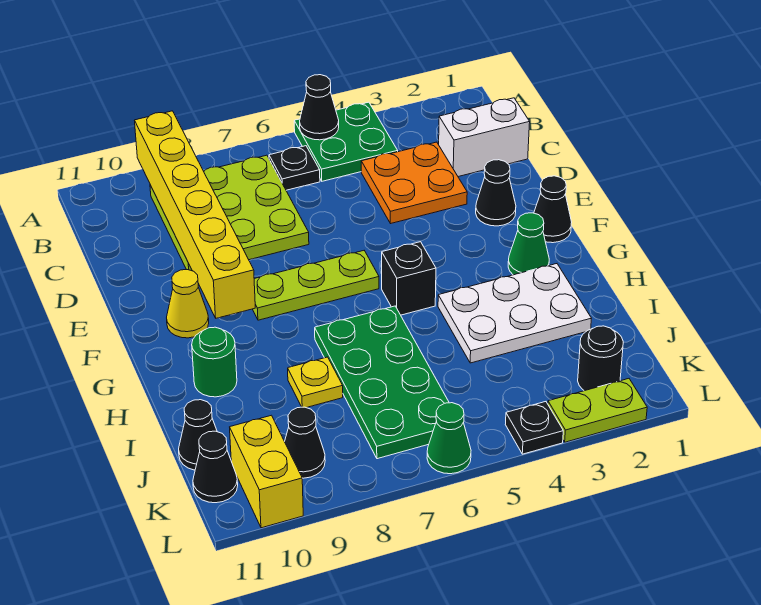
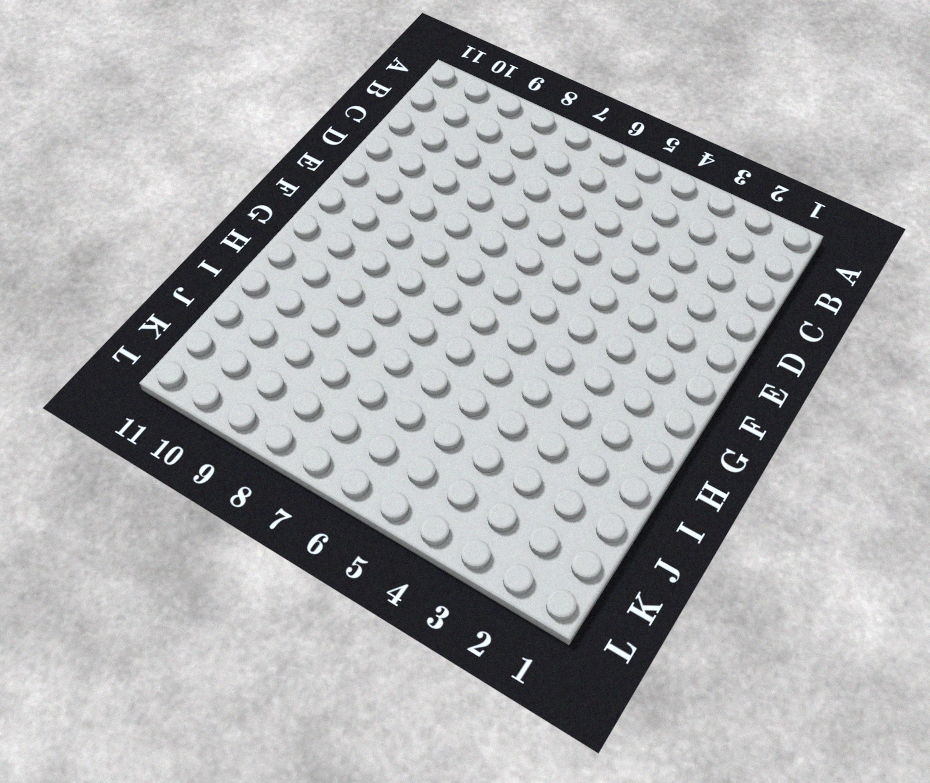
none -> green plate A4:B5 level 1
none -> black plate B6 level 1
none -> lime plate B7:D9 level 1

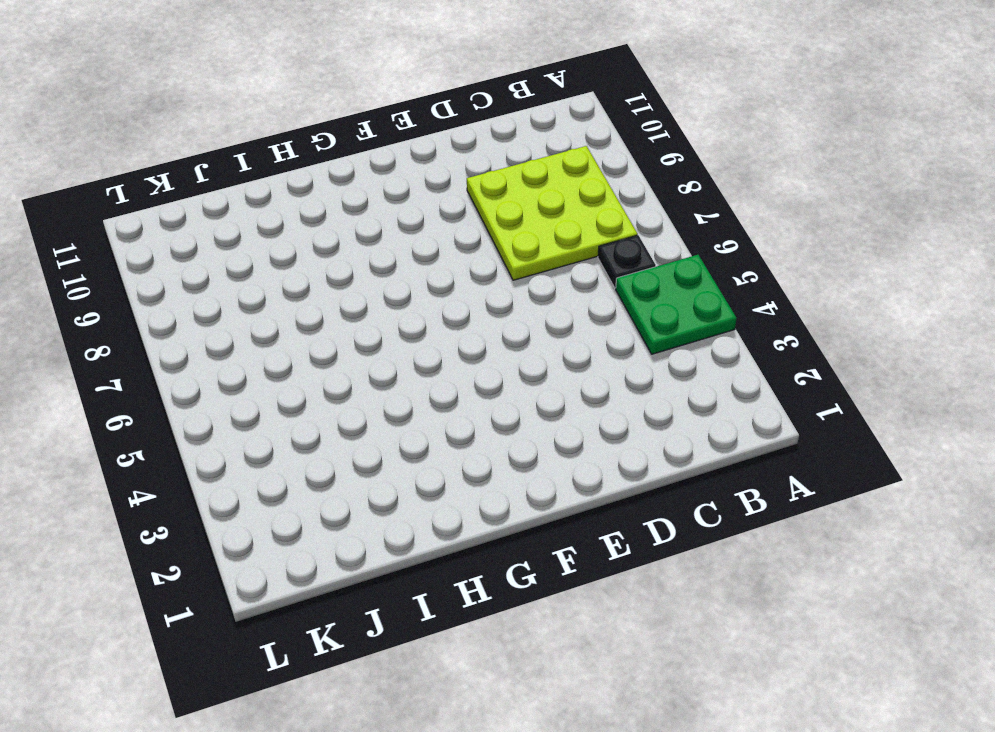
none -> white brick C1:C2 level 1
none -> orange plate C3:D4 level 1
none -> black cone E2 level 1

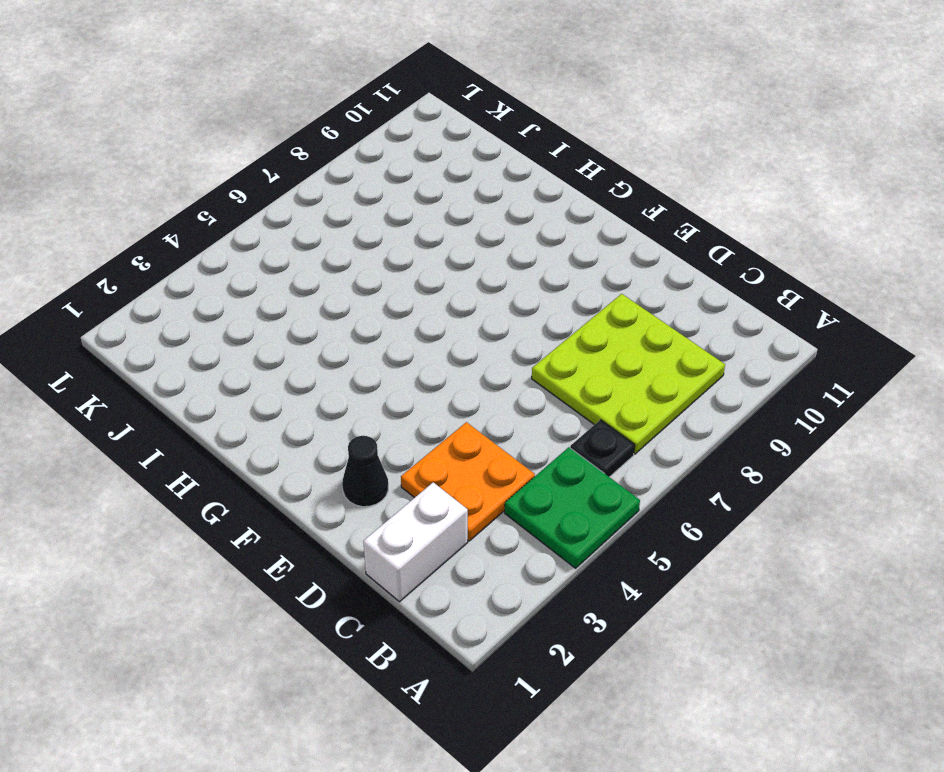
none -> black cone F1 level 1
none -> lime plate F6:F8 level 1
none -> yellow cone F10 level 1

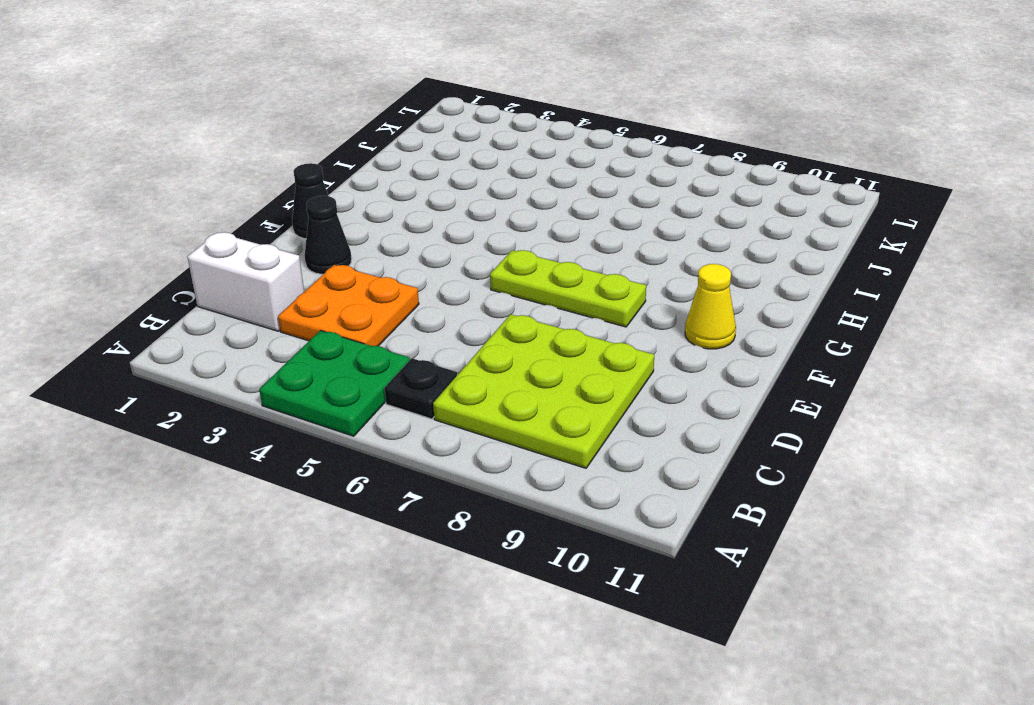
none -> green cone G2 level 1
none -> black brick G5 level 1
none -> white plate H2:I4 level 1

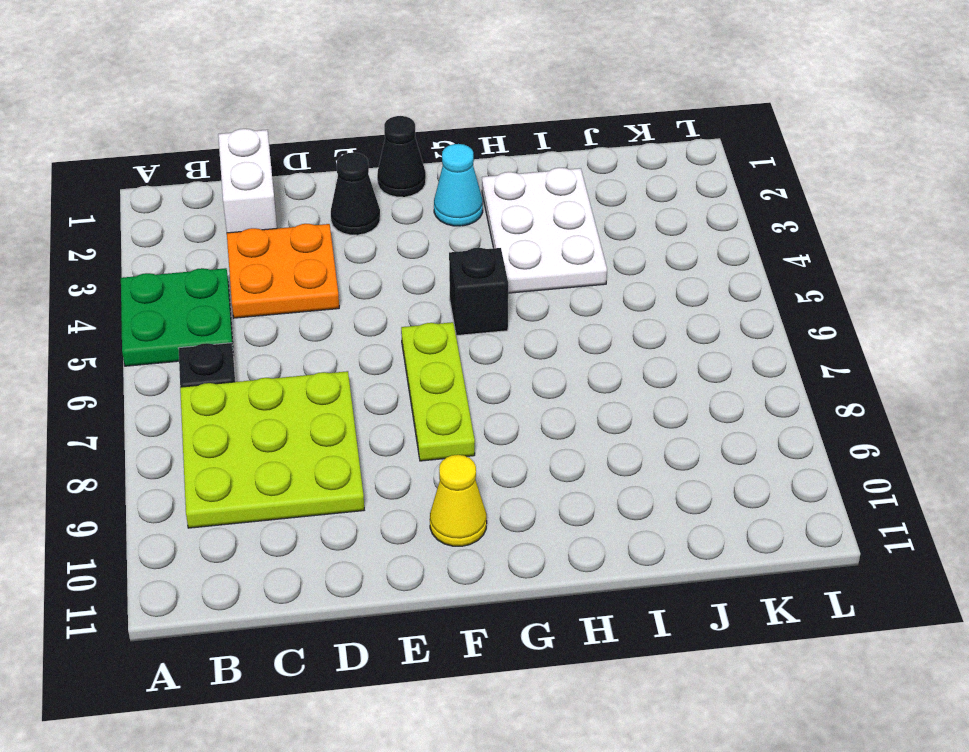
cyan cone G2 level 1 -> green cone G2 level 1
none -> green plate H6:K7 level 1
none -> green round brick H10 level 1
none -> yellow plate I8 level 1

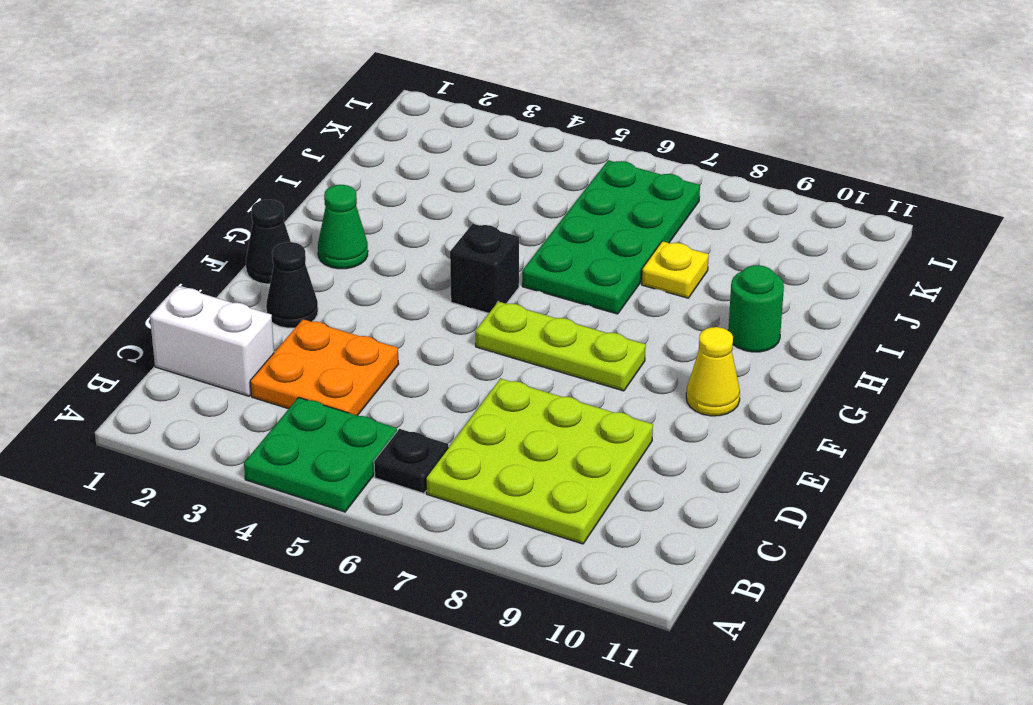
none -> white plate H2:I4 level 1
none -> black cone J11 level 1
none -> black round brick K2 level 1

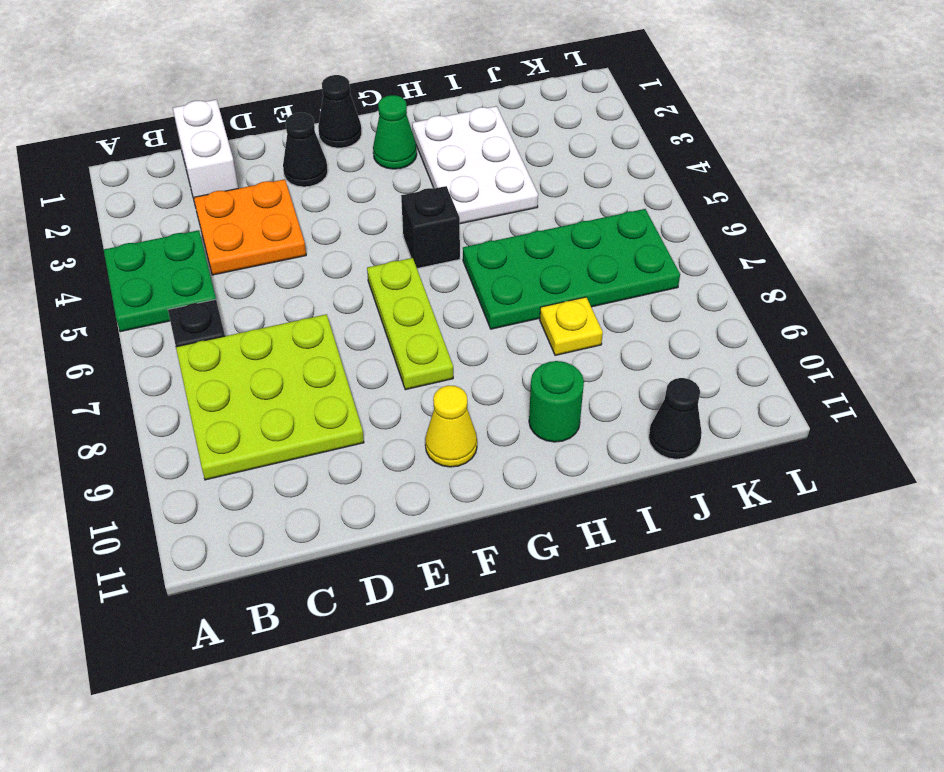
none -> black round brick K2 level 1
none -> black cone K9 level 1
none -> yellow brick K10:L10 level 1

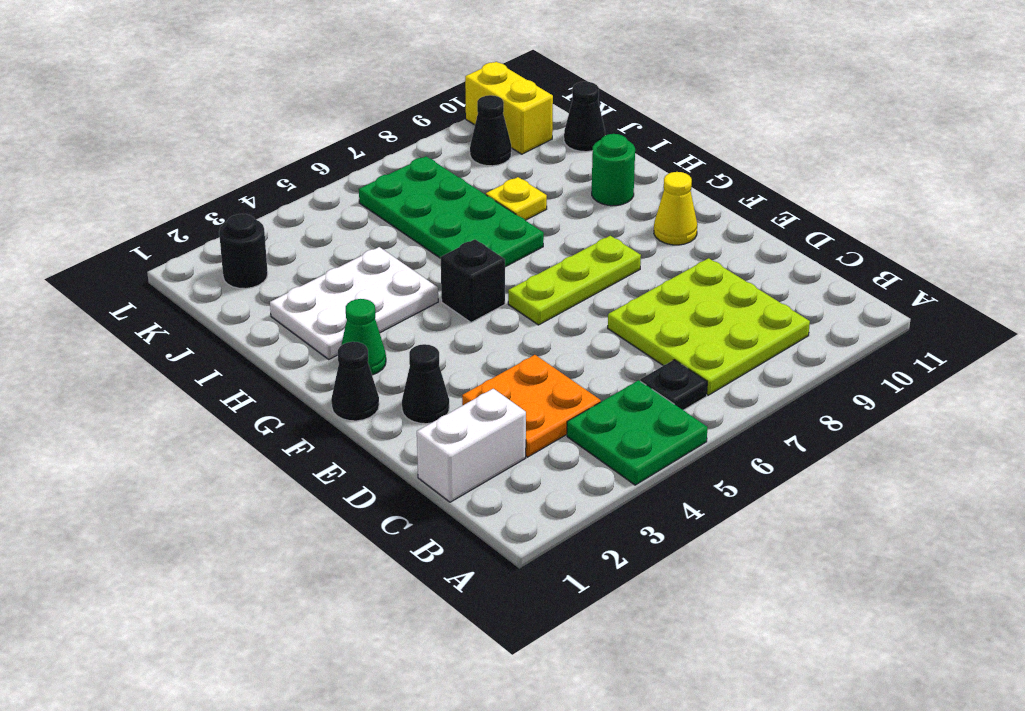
none -> black cone K11 level 1
none -> lime plate L2:L3 level 1
none -> black plate L4 level 1

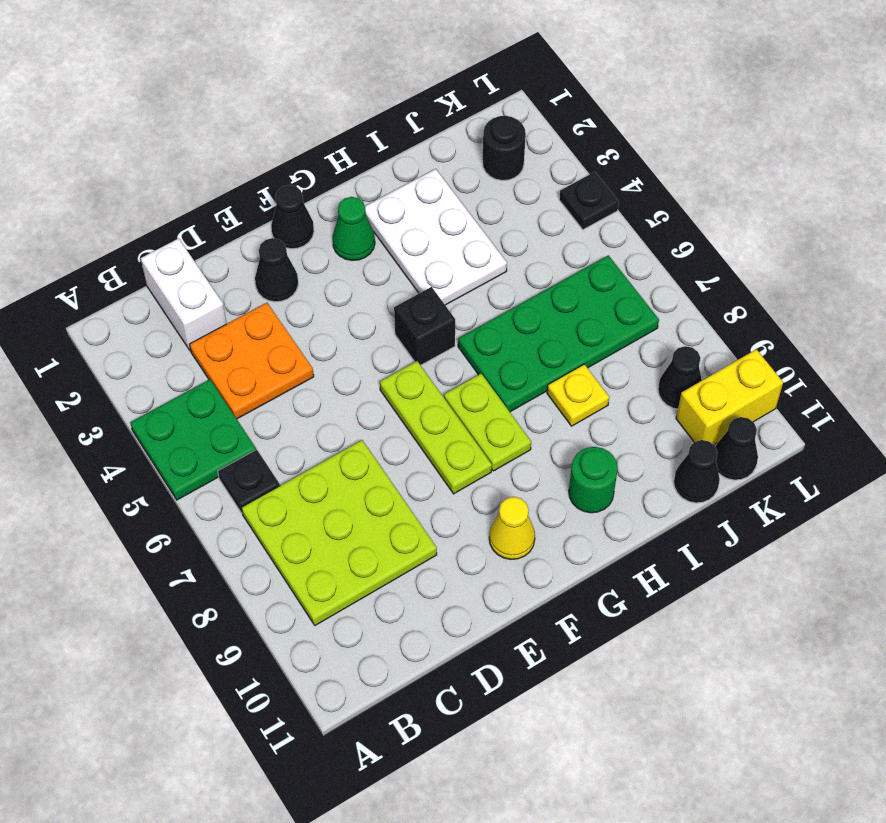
lime plate G7:G8 level 1 -> lime plate L2:L3 level 1
none -> green cone L6 level 1
none -> black cone A5 level 2
none -> yellow brick A9:F9 level 2

